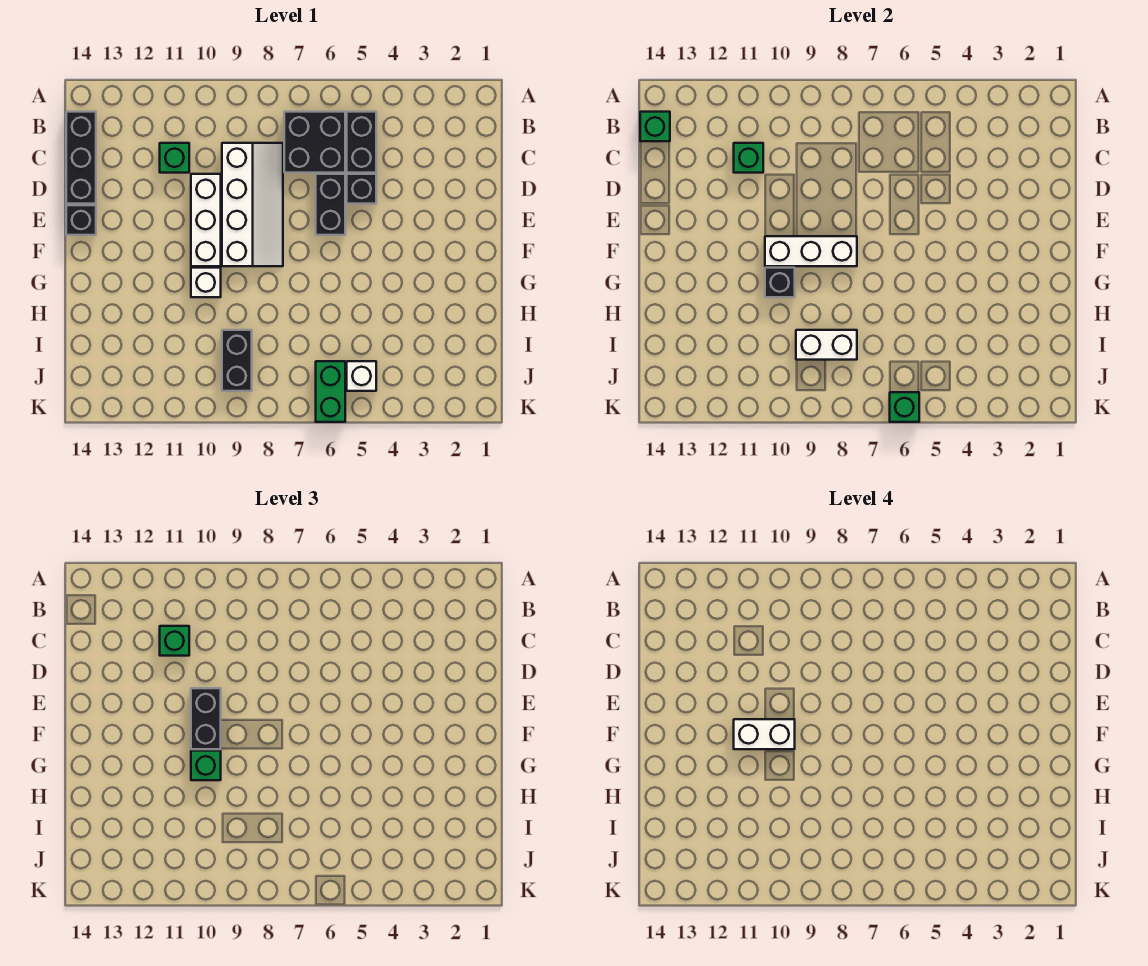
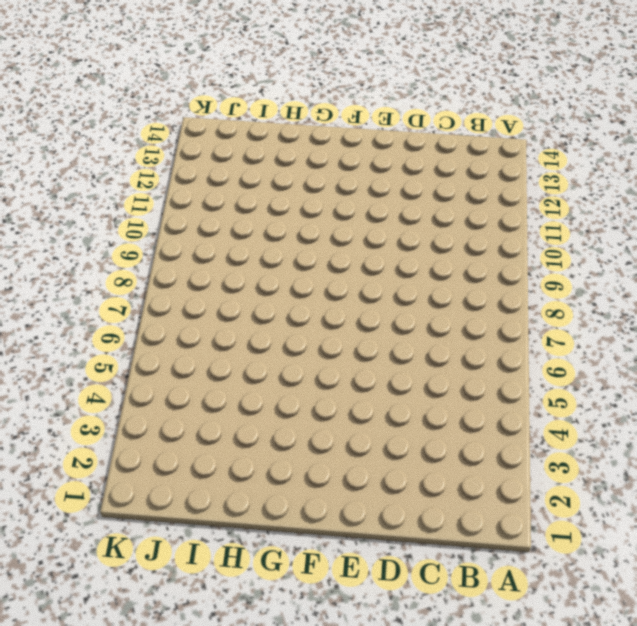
none -> black brick B5:C5 level 1
none -> black brick B6:C7 level 1
none -> black brick B14:D14 level 1

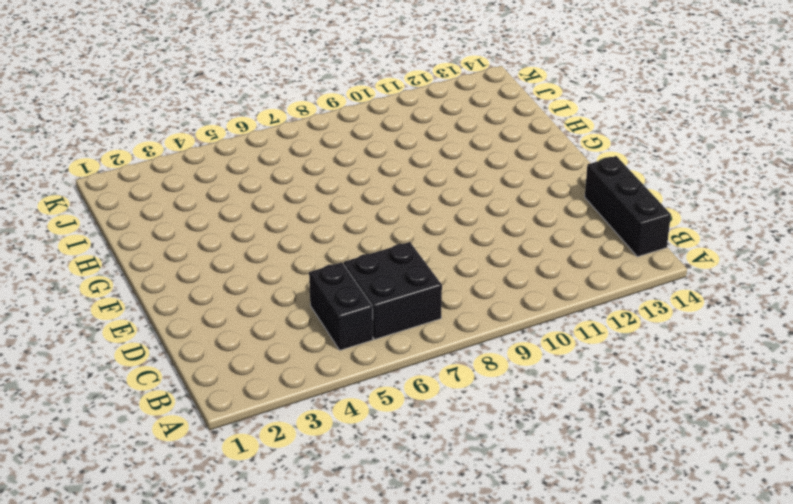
none -> white slope C8:F9 level 1 top 9
none -> green brick C11 level 1
none -> black brick D5 level 1

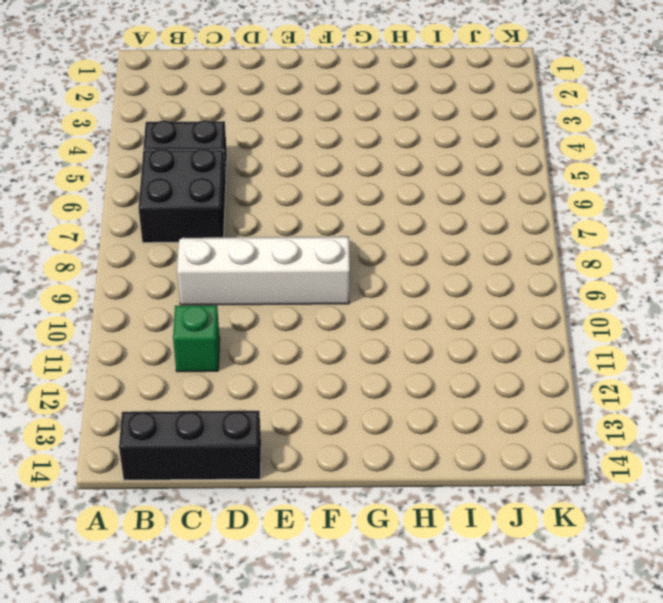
none -> black brick D5 level 1
none -> black brick D6:E6 level 1
none -> white brick D10:F10 level 1

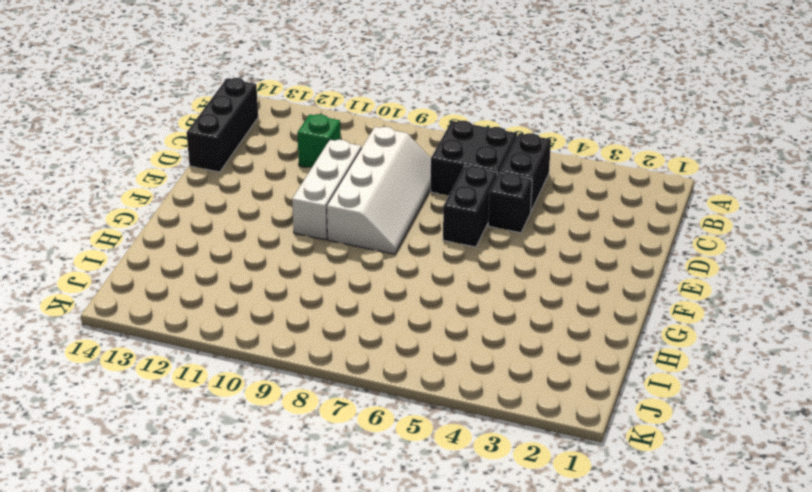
none -> black brick E14 level 1
none -> white brick G10 level 1
none -> black brick I9:J9 level 1

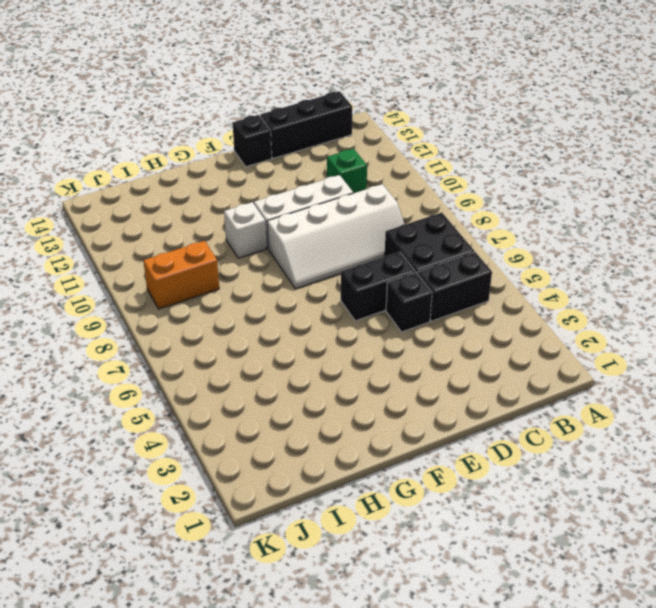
orange brick I9:J9 level 1 -> black brick I9:J9 level 1
none -> white brick J5 level 1
none -> green brick J6:K6 level 1
none -> green brick B14 level 2

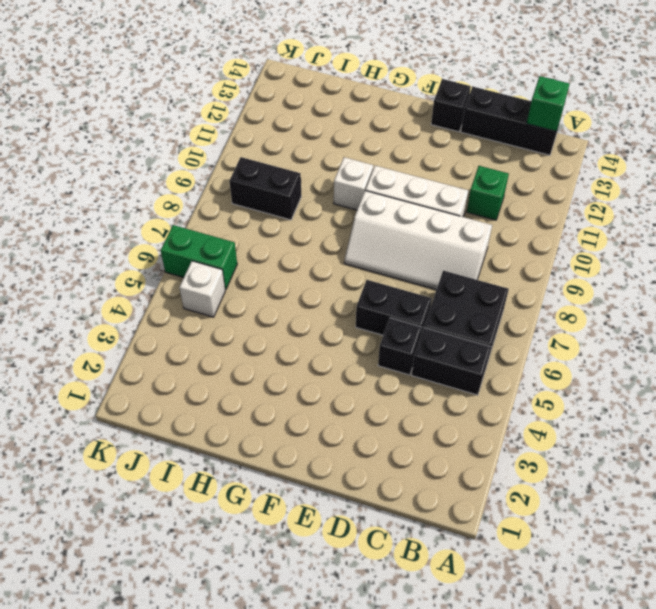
none -> green brick C11 level 2
none -> white brick F8:F10 level 2
none -> black brick G10 level 2

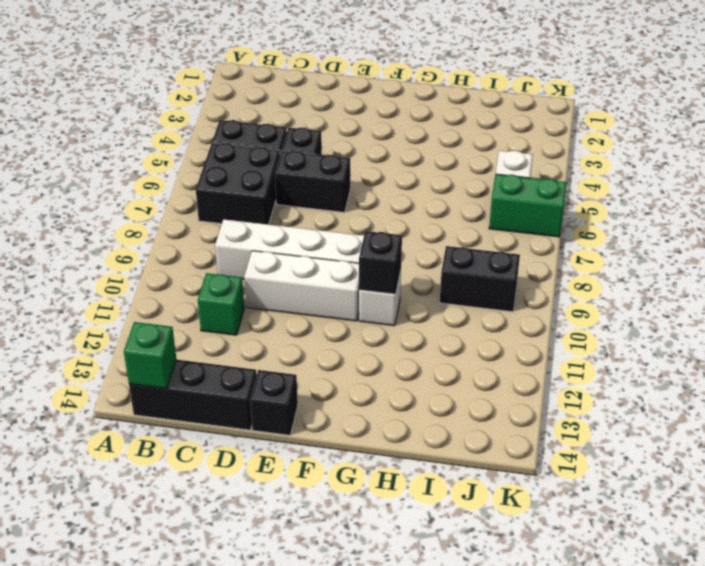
none -> green brick C11 level 2
none -> white brick F8:F10 level 2
none -> white brick I8:I9 level 2

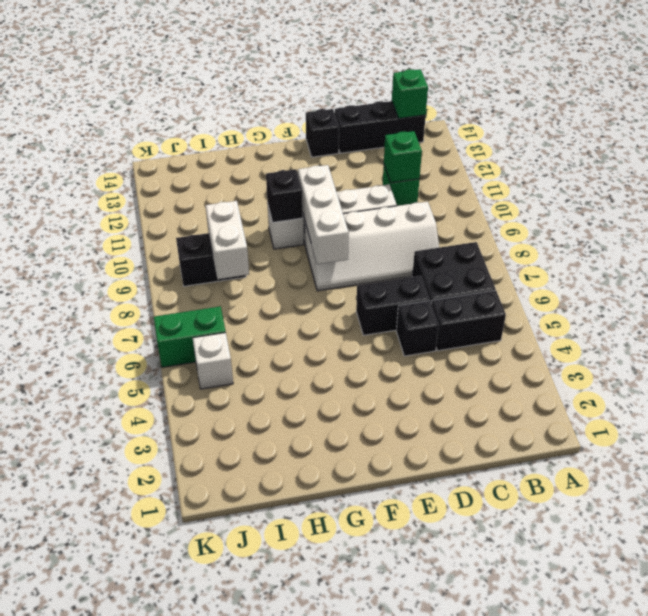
none -> green brick K6 level 2
none -> green brick C11 level 3
none -> black brick E10:F10 level 3

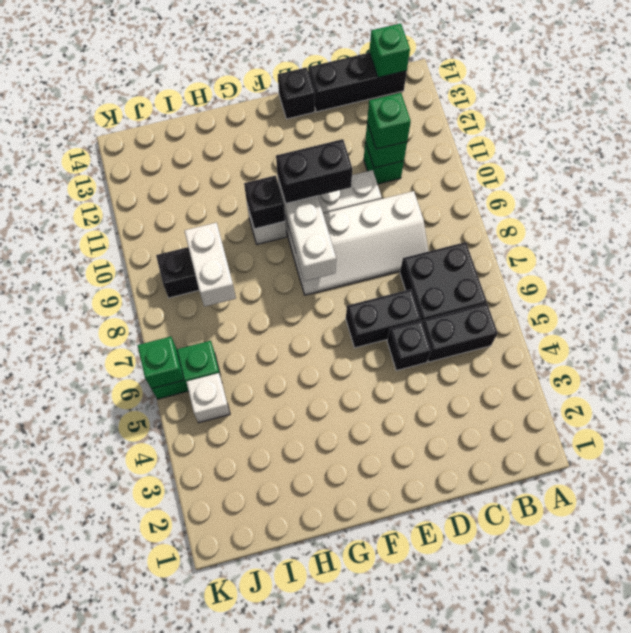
none -> green brick G10 level 3
none -> white brick F10:F11 level 4

